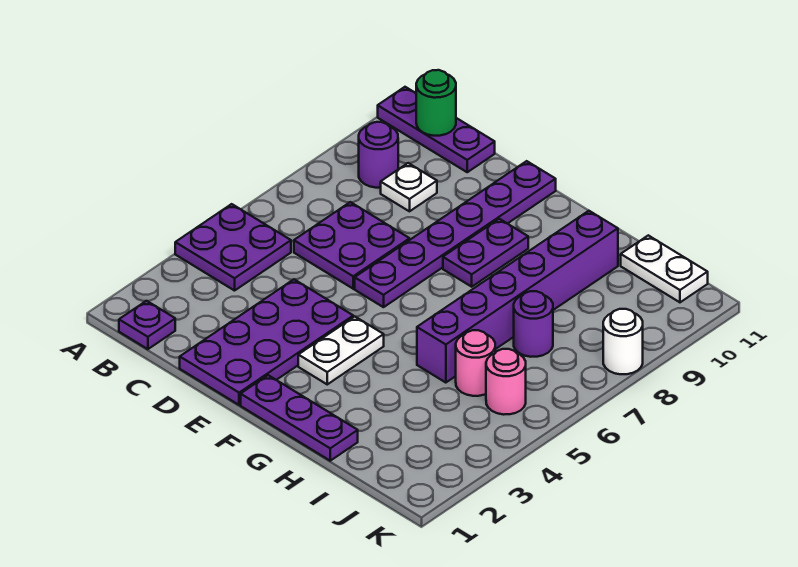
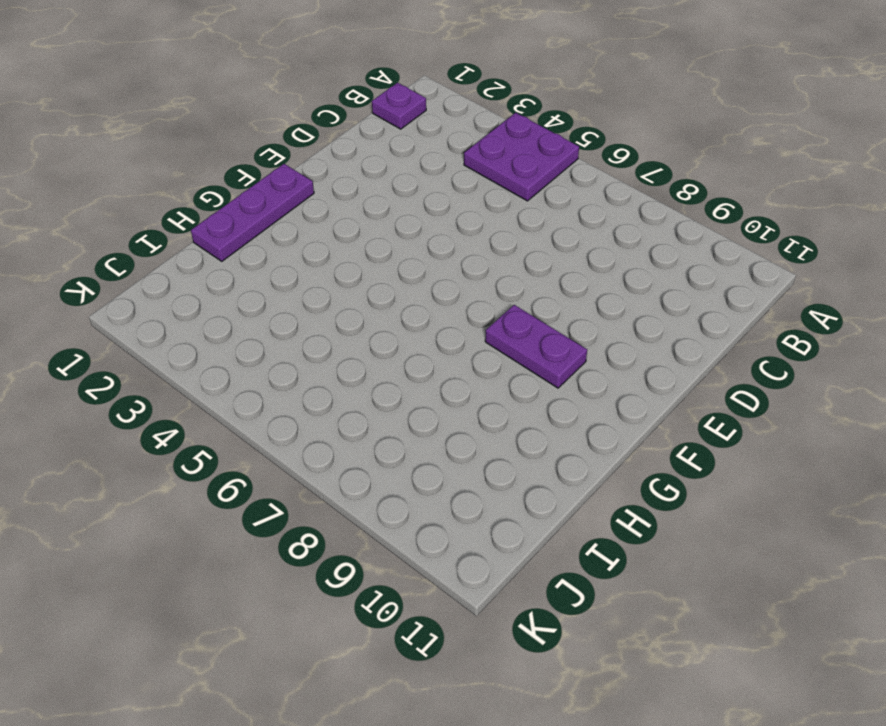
none -> purple plate A11:C11 level 1
none -> purple round brick B9 level 1
none -> purple plate C6:D7 level 1

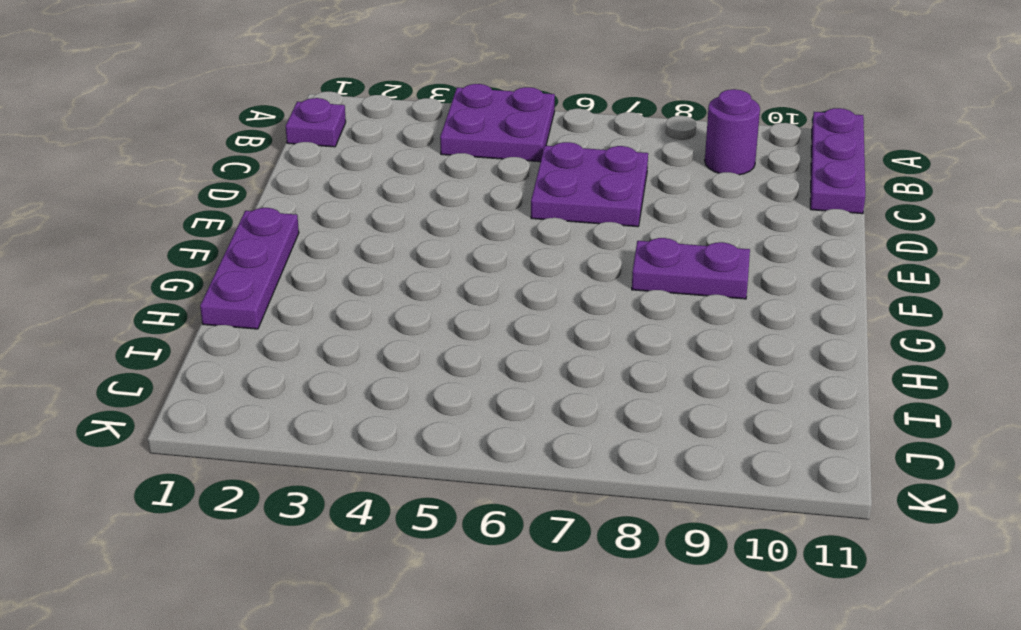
none -> white plate C9 level 1
none -> purple plate D1:E4 level 1
none -> purple plate E6:E11 level 1

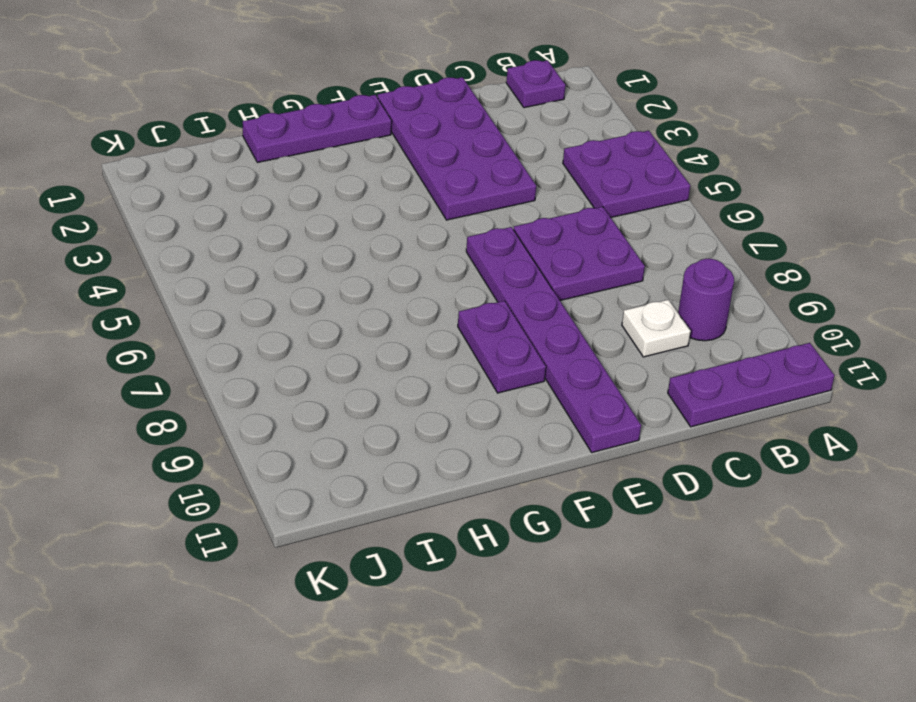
none -> white plate F3:F4 level 1
none -> purple brick H5:H10 level 1
none -> pink round brick I5 level 1

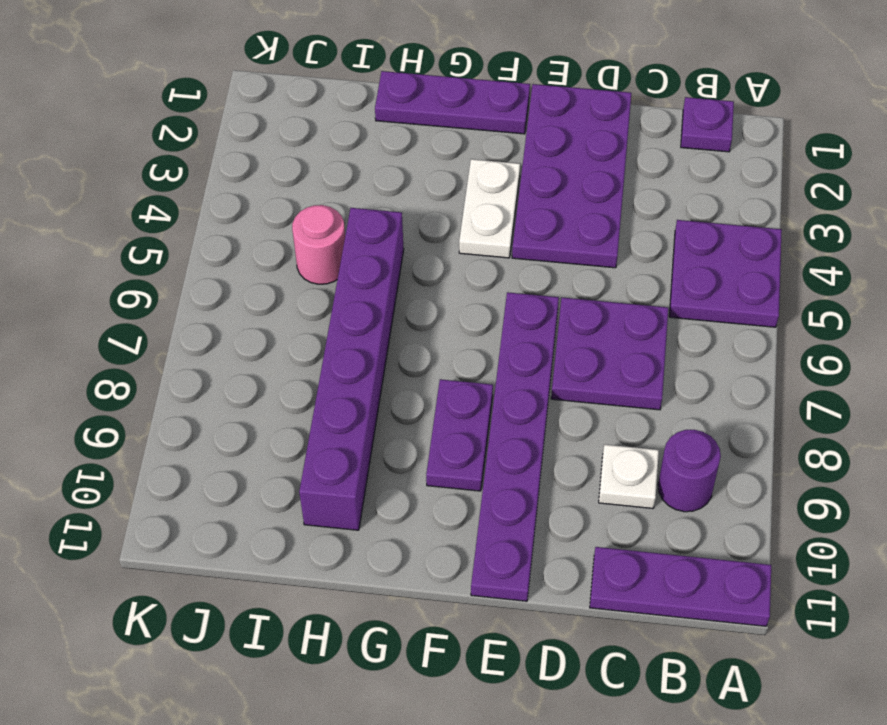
none -> purple round brick I7 level 1
none -> white plate I11:J11 level 1
none -> pink round brick J5 level 1

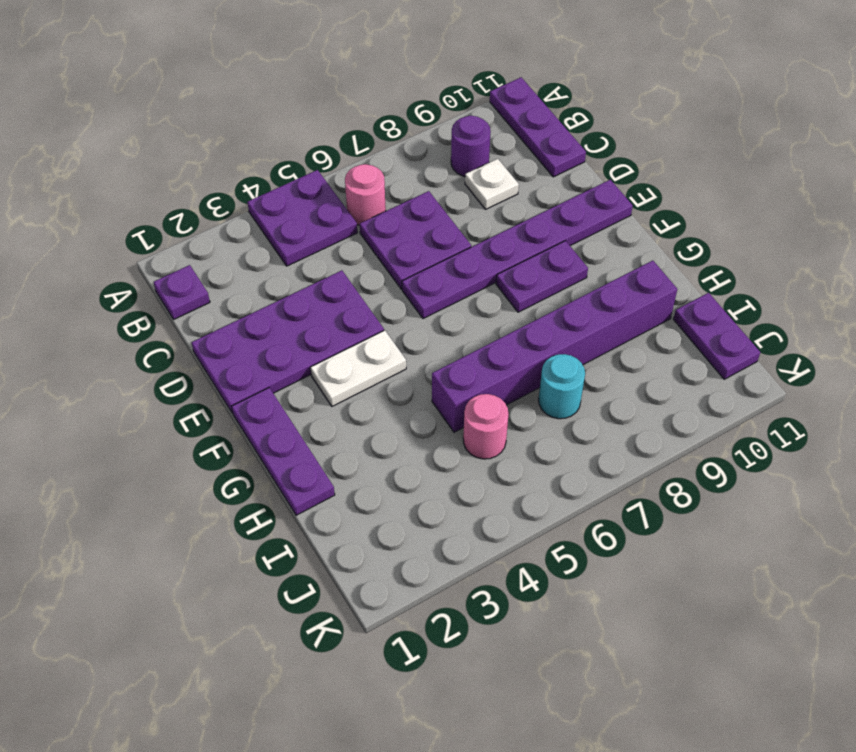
pink round brick B6 level 1 -> pink round brick J5 level 1
cyan round brick I7 level 1 -> purple round brick I7 level 1
purple plate I11:J11 level 1 -> white plate I11:J11 level 1
none -> white round brick K8 level 1
none -> green round brick B11 level 2

